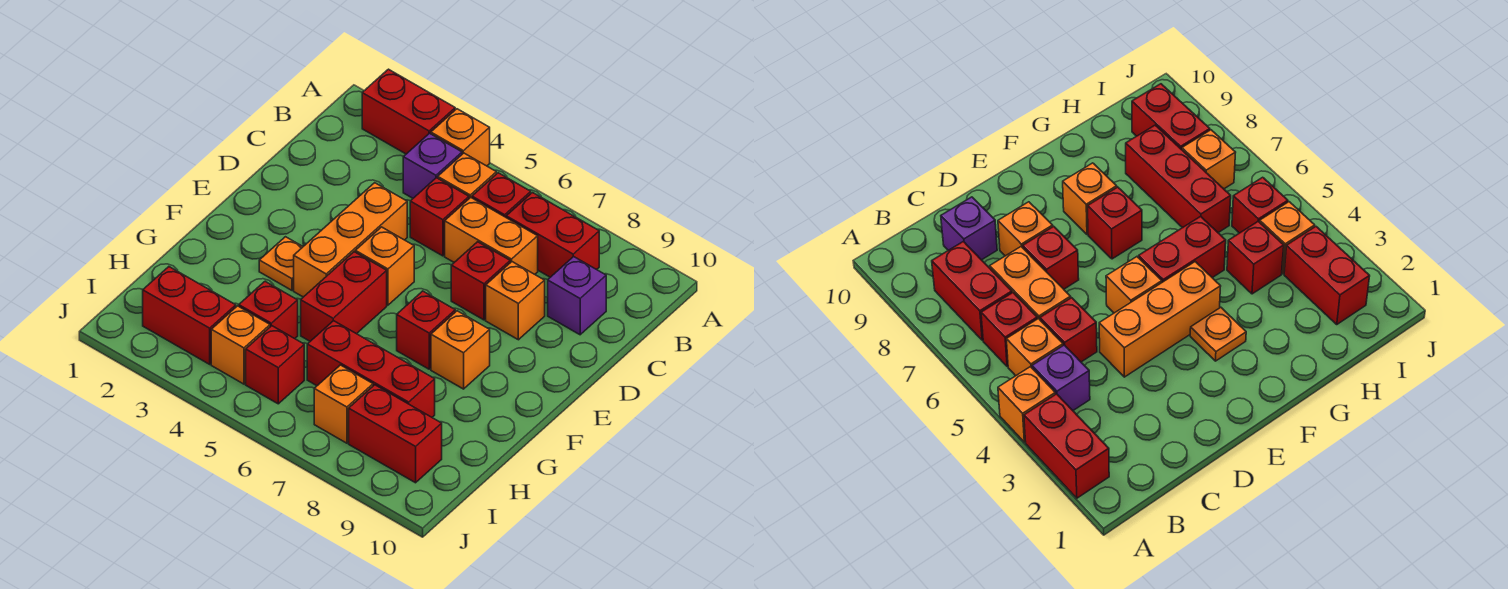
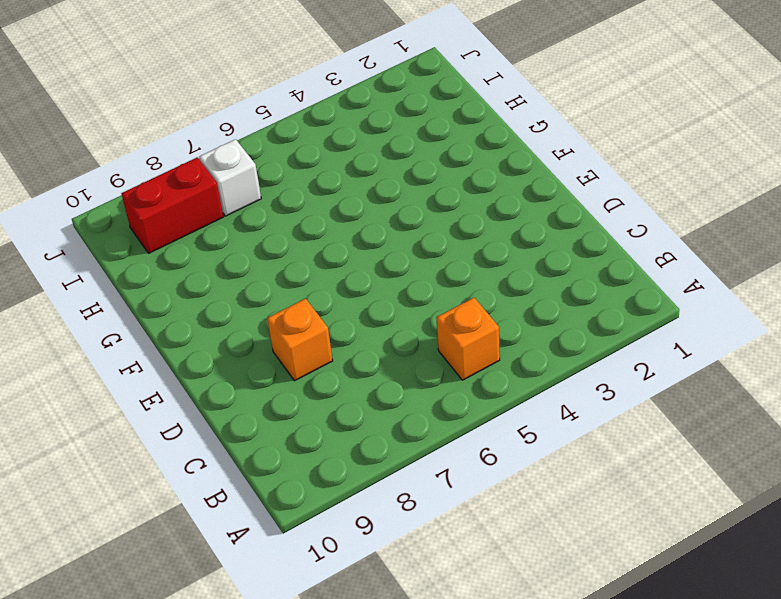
white brick I7 level 1 -> orange brick I7 level 1
none -> red brick A2:A3 level 1
none -> orange brick A4 level 1
none -> purple brick B4 level 1

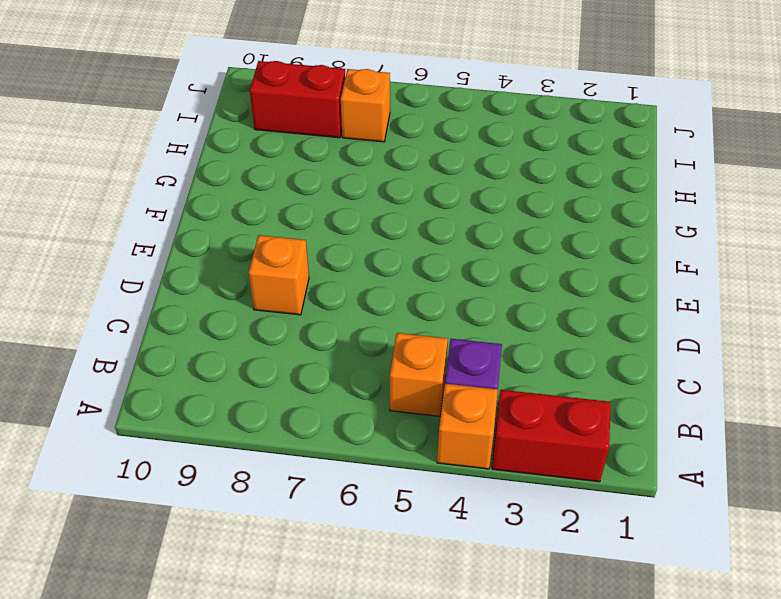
none -> red brick B6 level 1
none -> red brick B7:B8 level 1
none -> red brick C5 level 1

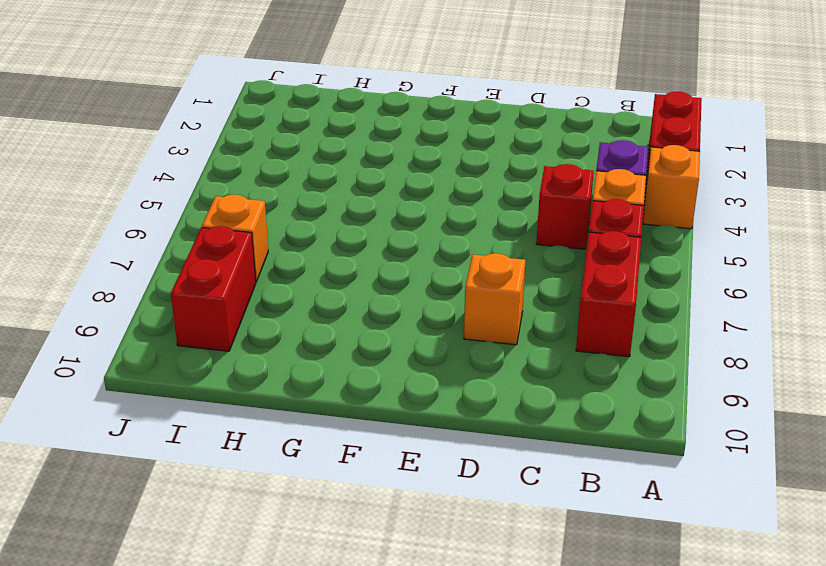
none -> orange brick C6:C7 level 1
none -> purple brick C9 level 1
none -> orange brick D4:F4 level 1

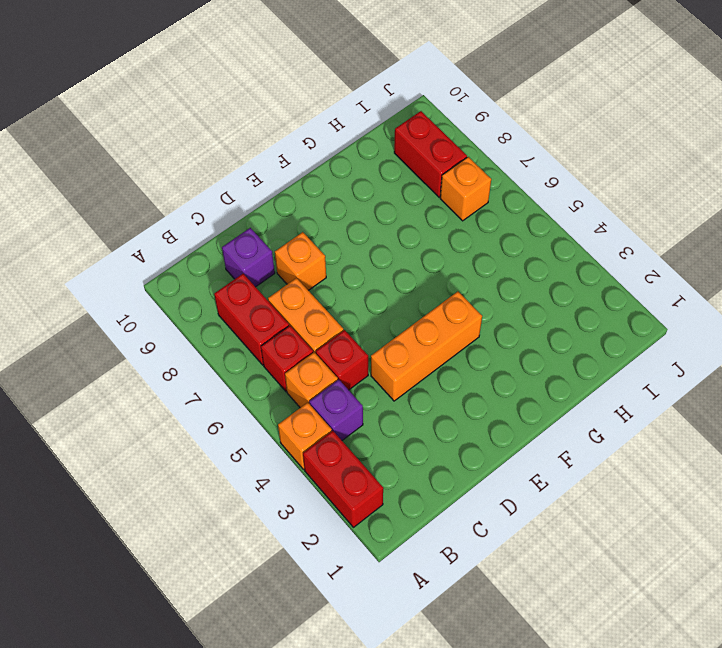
none -> red brick D7 level 1
none -> orange brick E5 level 1
none -> orange plate F3 level 1

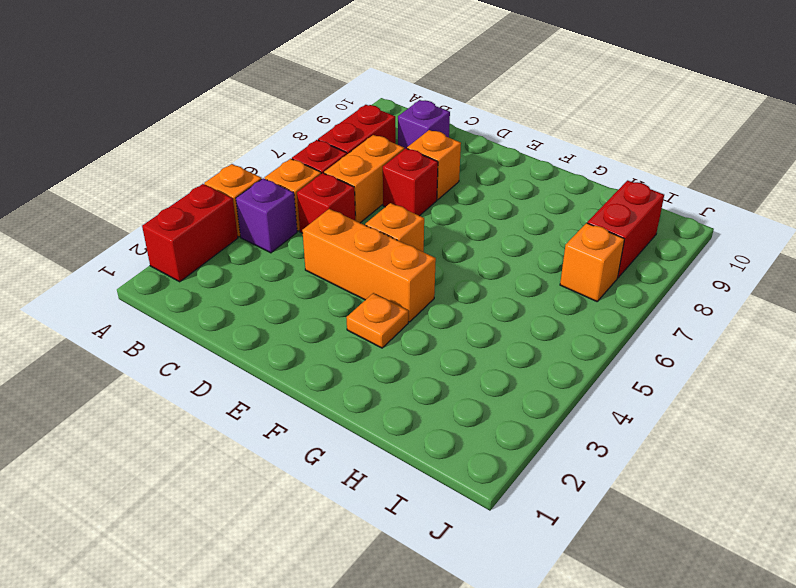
none -> red brick F5:G5 level 1
none -> red brick F7 level 1
none -> orange brick F8 level 1

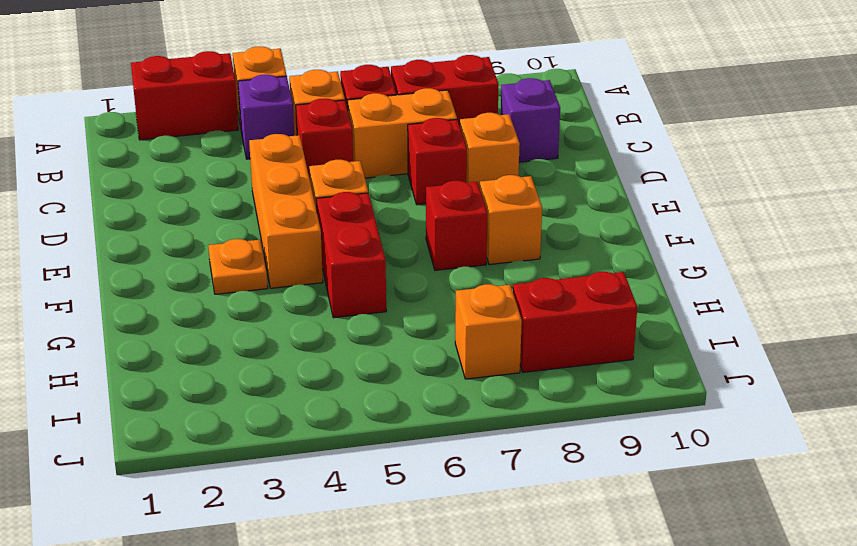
none -> red brick H4 level 1
none -> red brick H6:H8 level 1
none -> red brick I2:I3 level 1

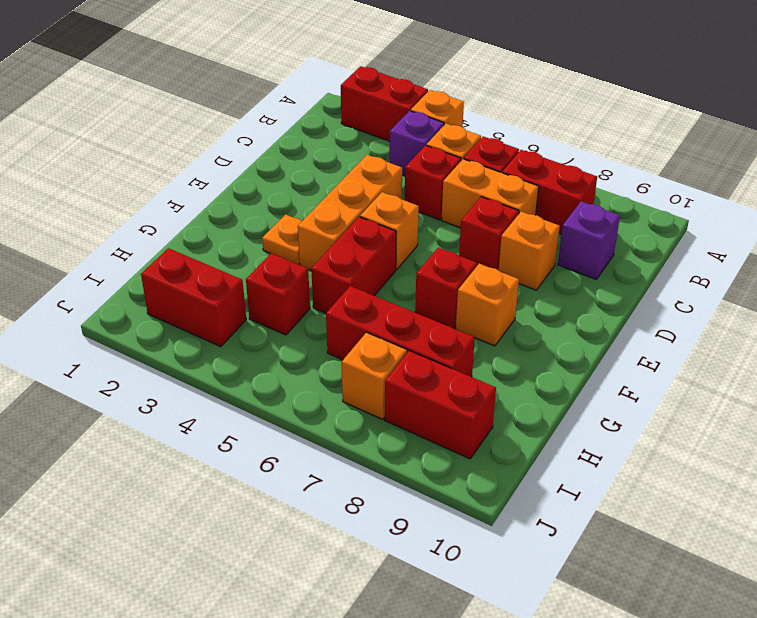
none -> orange brick I4 level 1
none -> red brick I5 level 1

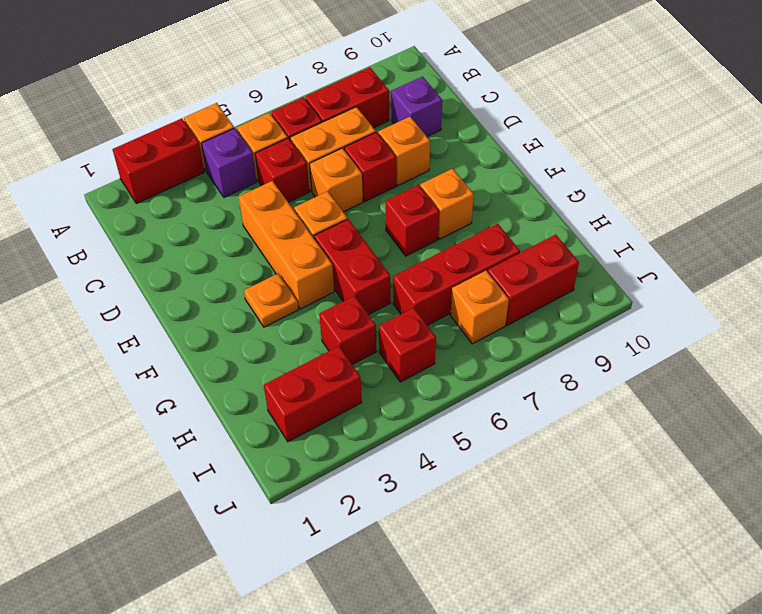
orange brick D6 level 1 -> orange brick I4 level 1

